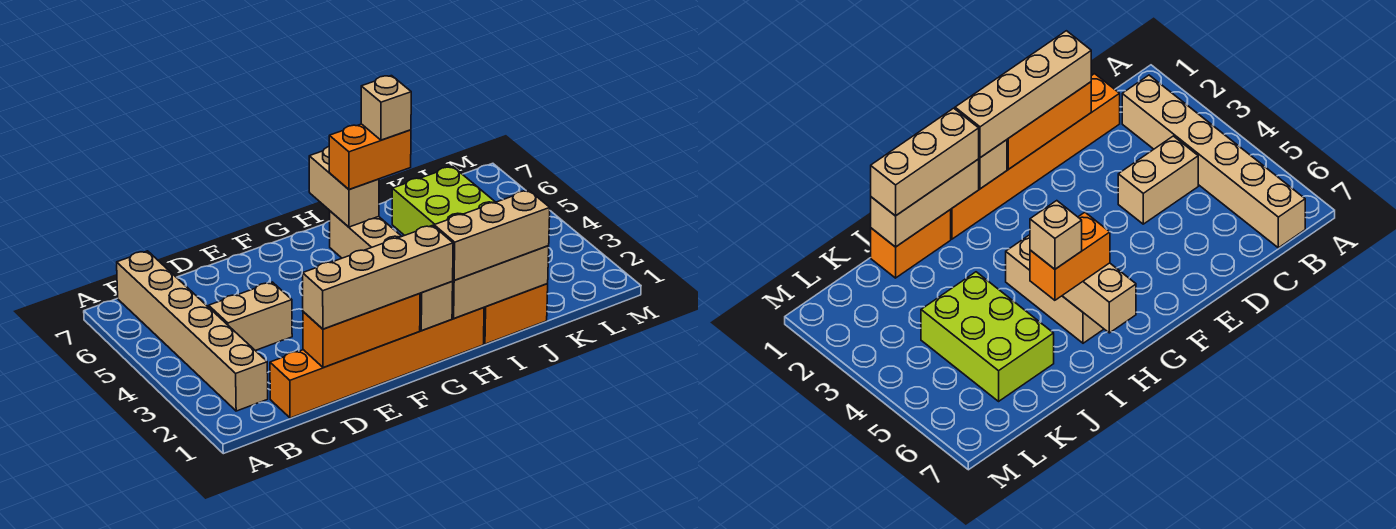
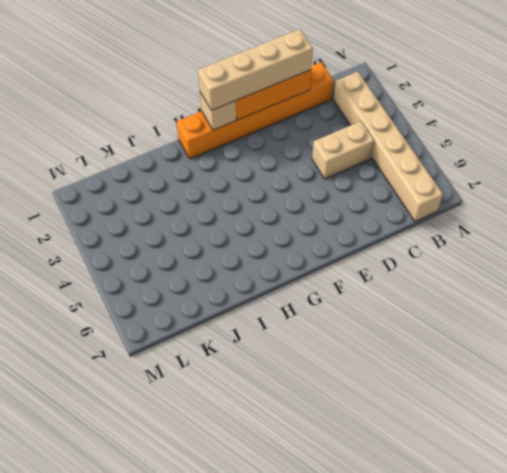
none -> tan brick H4:H6 level 1
none -> orange brick I1:J1 level 1
none -> lime brick J4:K6 level 1

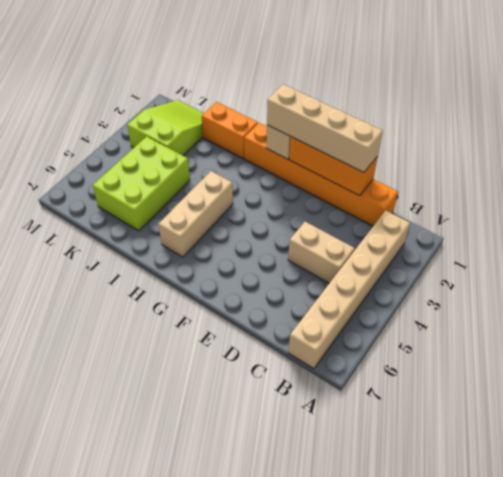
lime slope K1:L3 level 1 top 3 -> none
none -> tan brick H1:J1 level 2
none -> tan brick H6:H7 level 2
none -> tan brick H1:J1 level 3

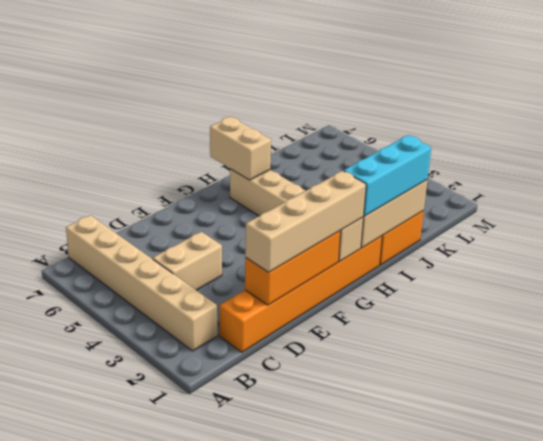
cyan brick H1:J1 level 3 -> tan brick H1:J1 level 3
none -> lime brick J4:K6 level 1
none -> orange brick H6:I6 level 3
none -> tan brick I6 level 4

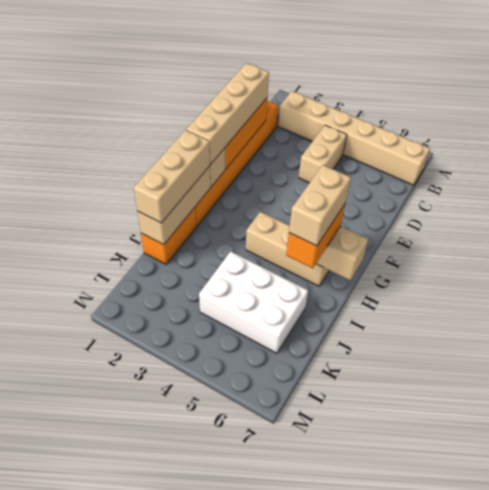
tan brick H6:I6 level 4 -> tan brick I6 level 4
white brick J4:K6 level 1 -> lime brick J4:K6 level 1

